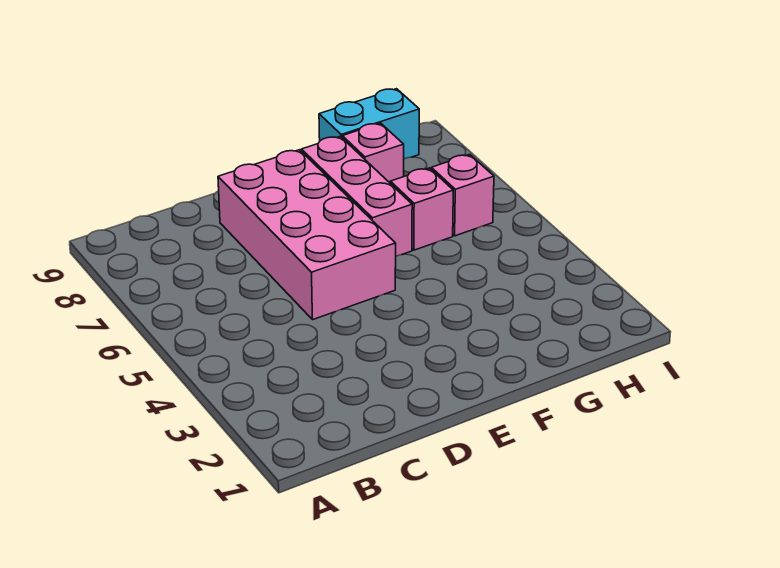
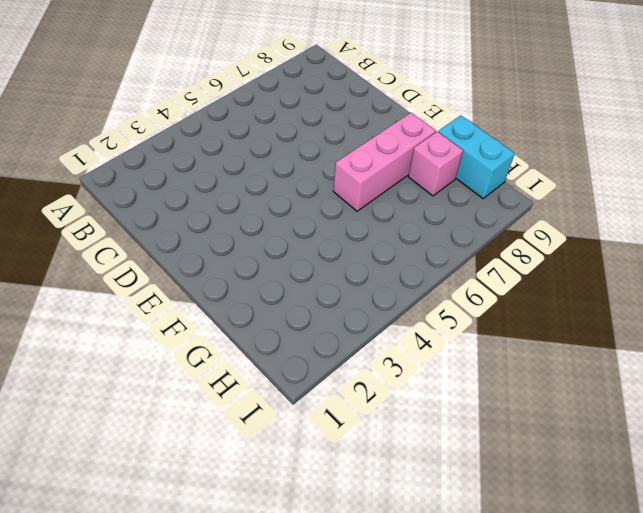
none -> pink brick D5:E8 level 1
none -> pink brick G6 level 1

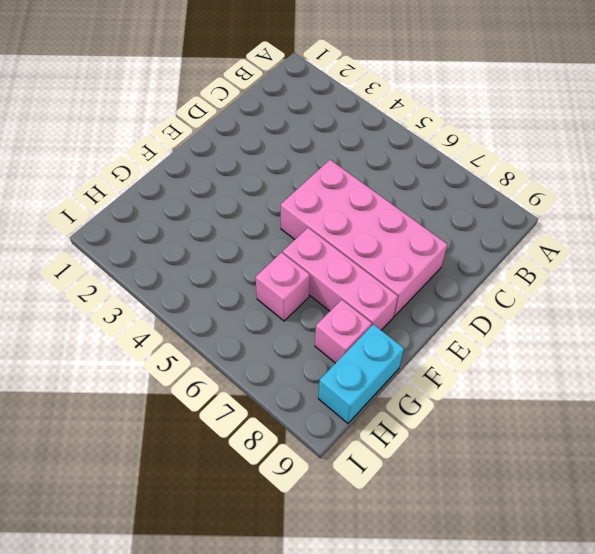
none -> pink brick H6 level 1

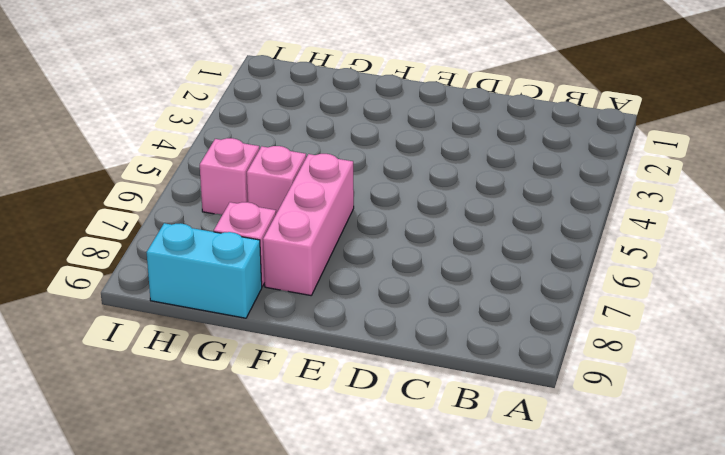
none -> pink brick D5:E8 level 1

